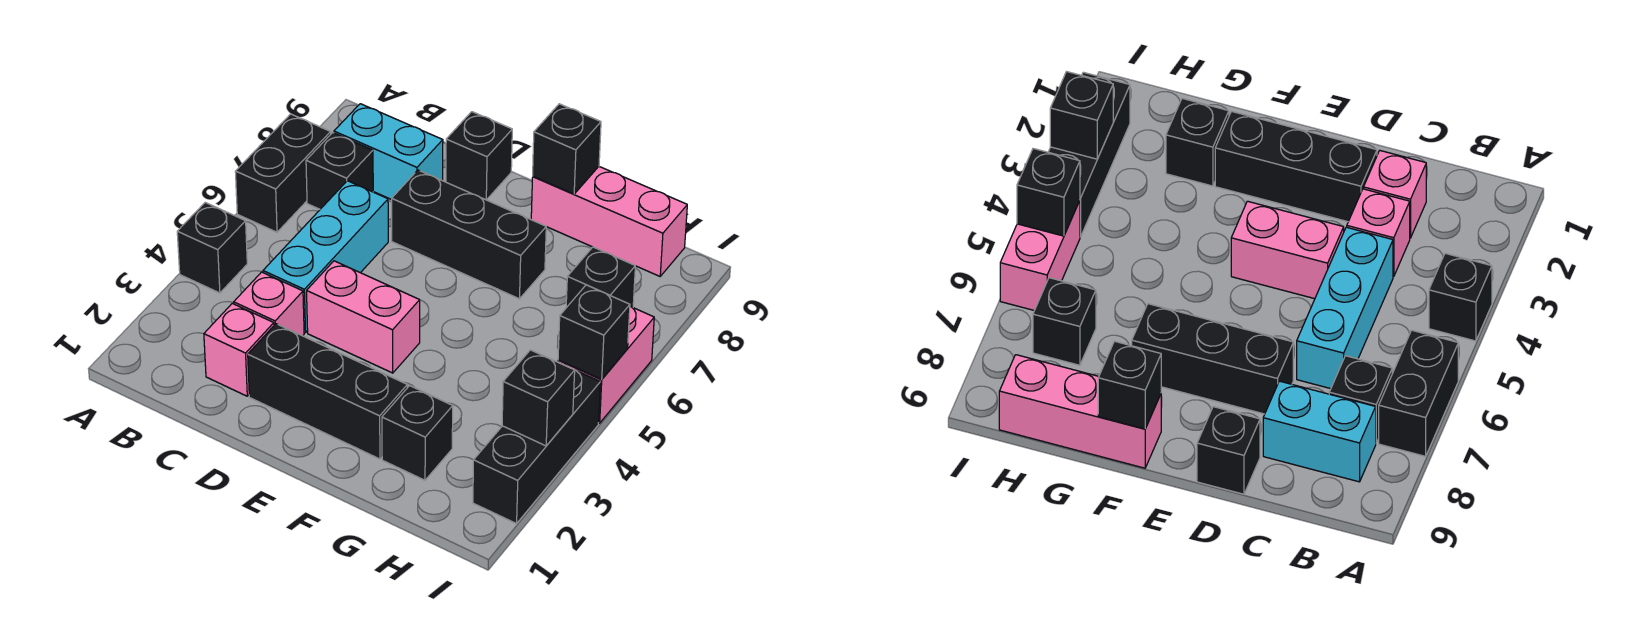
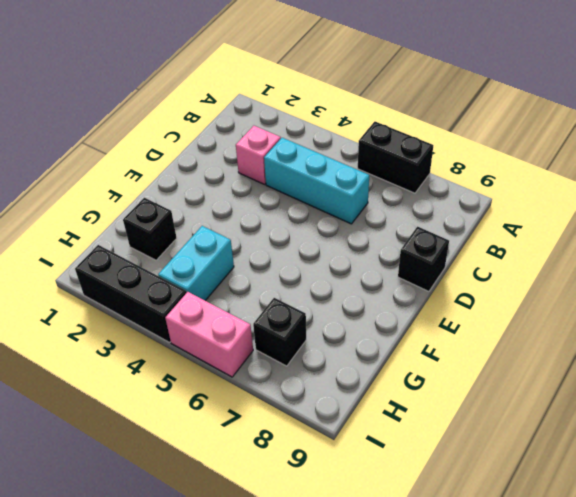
cyan brick G4:H4 level 1 -> cyan brick B8:C8 level 1
none -> black brick A4 level 1
none -> black brick B7 level 1
none -> pink brick C2 level 1

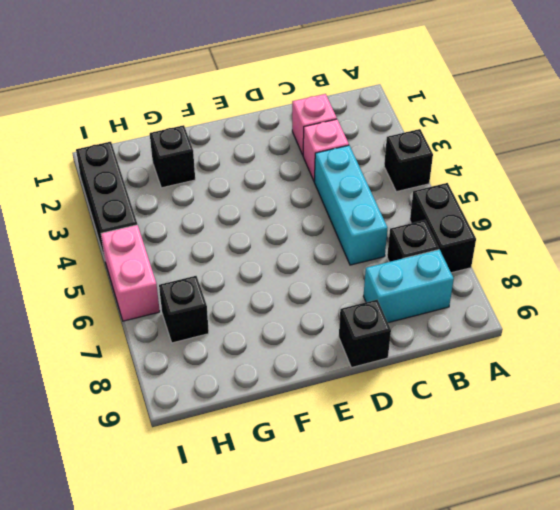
none -> black brick D2:F2 level 1
none -> pink brick D4:E4 level 1
none -> black brick D7:F7 level 1

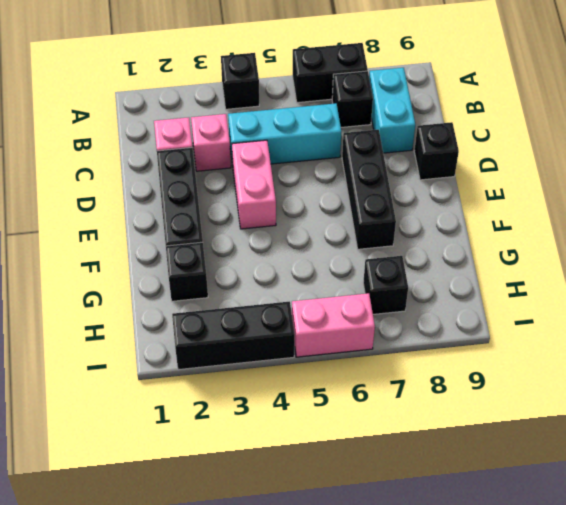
none -> pink brick F9:H9 level 1
none -> black brick F9 level 2
none -> black brick I3 level 2

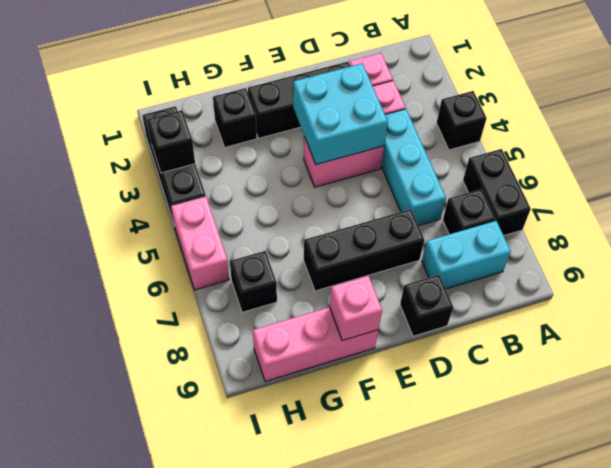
cyan brick D3:E4 level 2 -> none
pink brick F9 level 2 -> black brick F9 level 2
none -> black brick I5 level 2

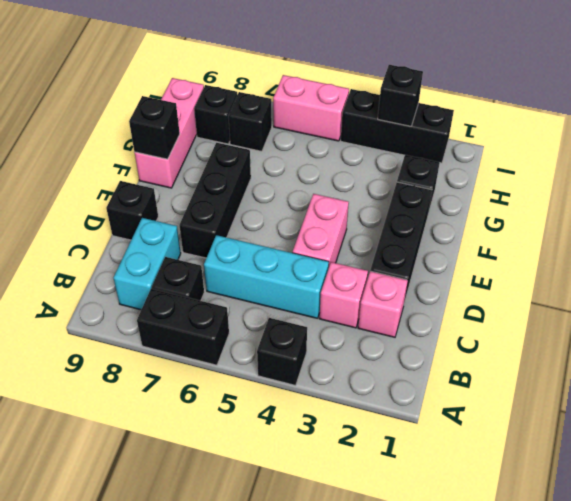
black brick H8 level 1 -> black brick I5 level 2

